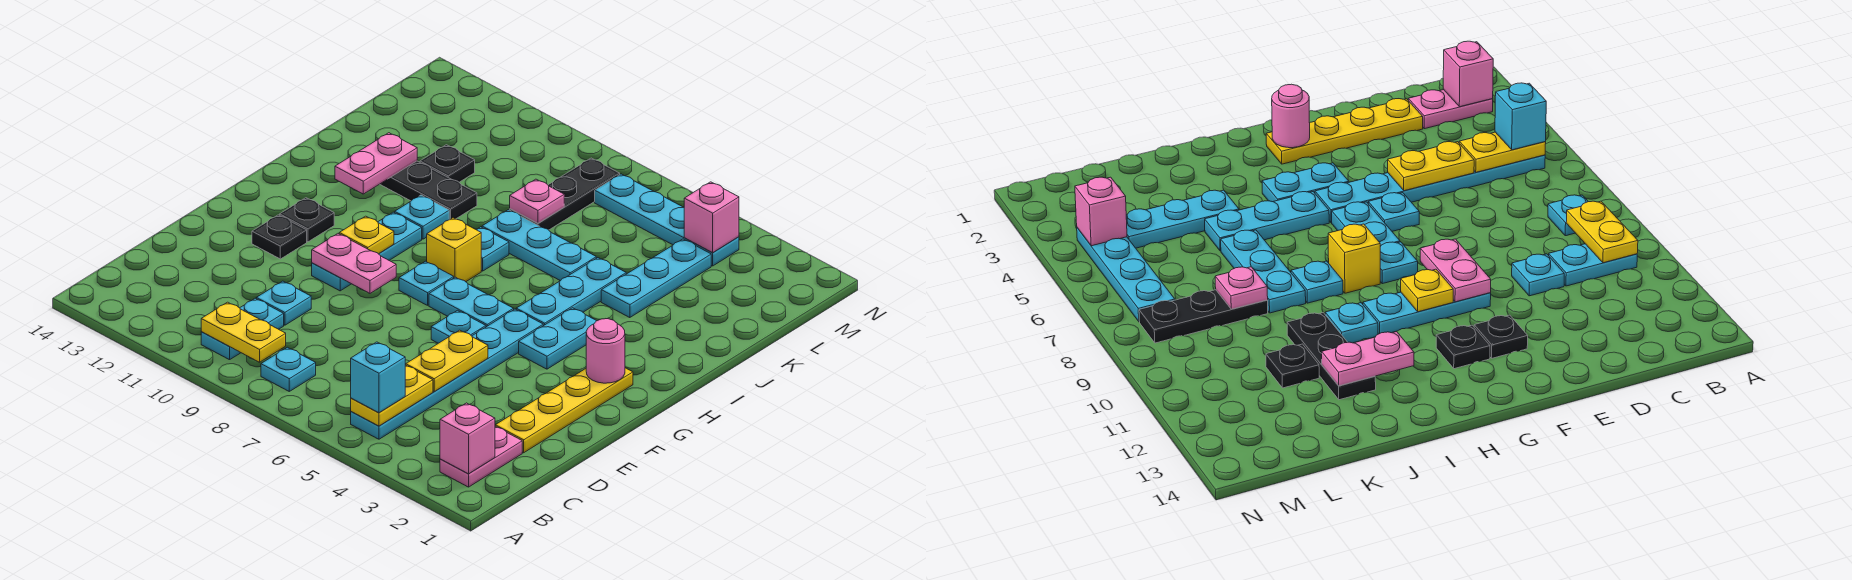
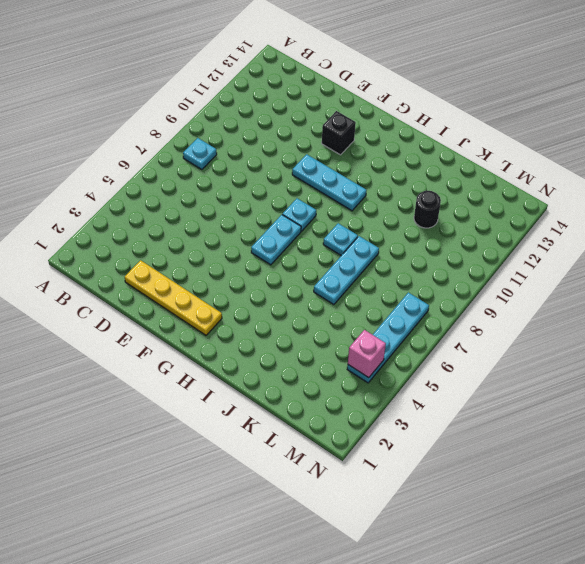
black brick F12 level 1 -> black plate F12 level 1
black round brick K11 level 1 -> black plate K11 level 1
none -> pink plate B2:C2 level 1
none -> cyan plate B5:G5 level 1
none -> cyan plate B10:C10 level 1
none -> cyan plate D10 level 1

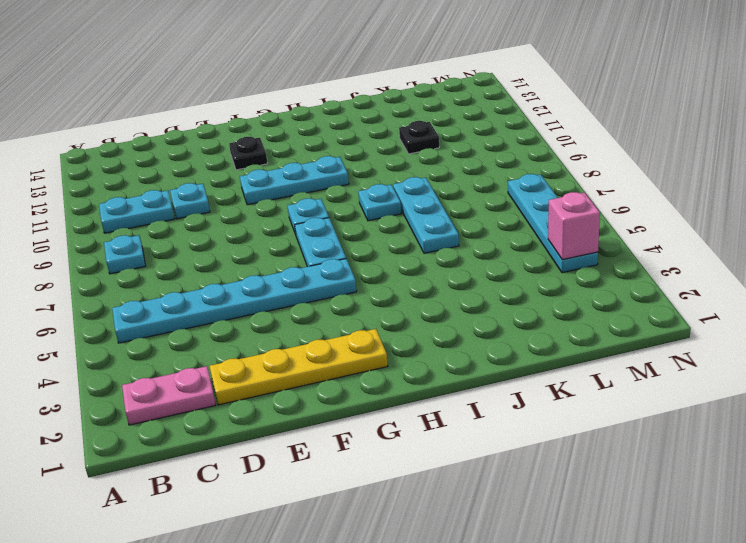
none -> cyan plate F6 level 1
none -> cyan plate G4:H4 level 1
none -> black plate G12 level 1
none -> cyan plate H5:J5 level 1

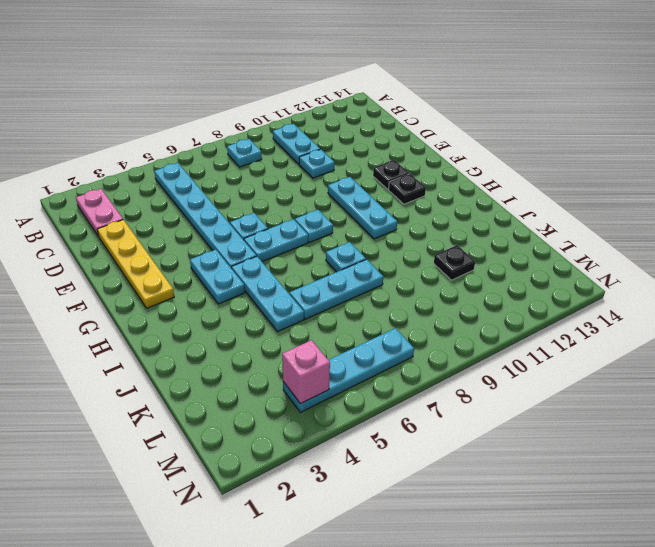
none -> yellow brick H8 level 1
none -> cyan plate I10 level 1
none -> cyan plate J4:L4 level 1
none -> black plate J10:J12 level 1

